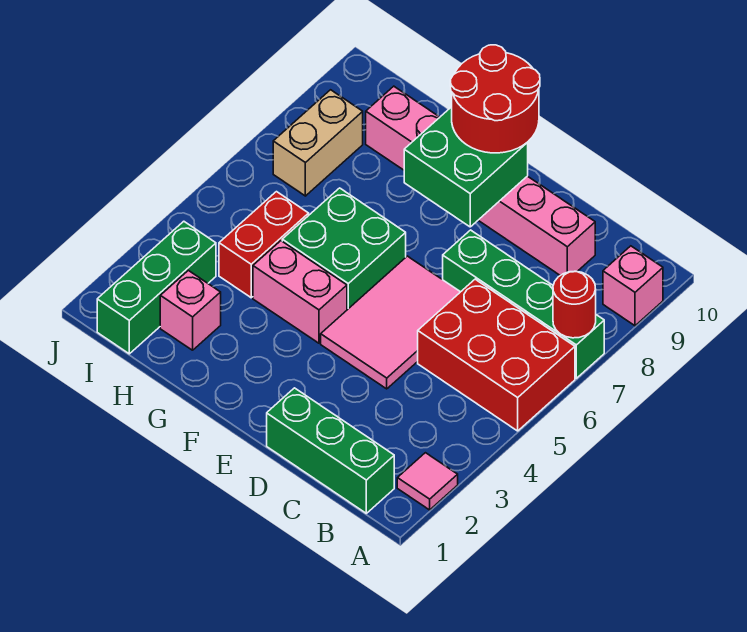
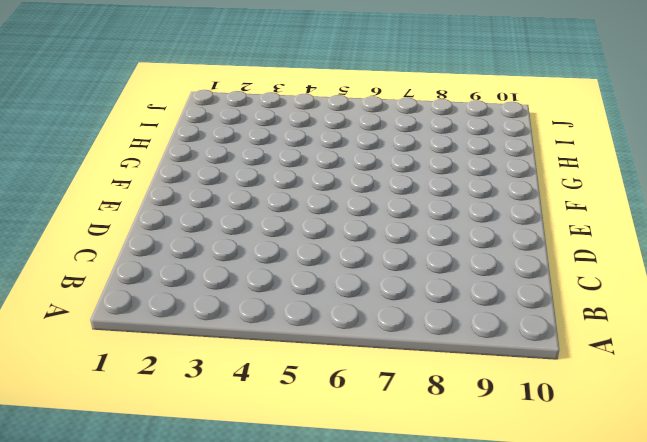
none -> pink tile A2 level 1
none -> red brick A5:C6 level 1
none -> green brick A7:D7 level 1

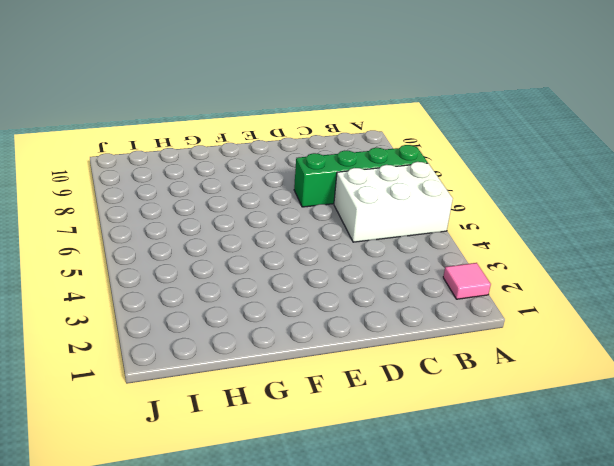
white brick A5:C6 level 1 -> red brick A5:C6 level 1
none -> pink brick A9 level 1
none -> green brick B1:D1 level 1
none -> pink brick C9:H9 level 1

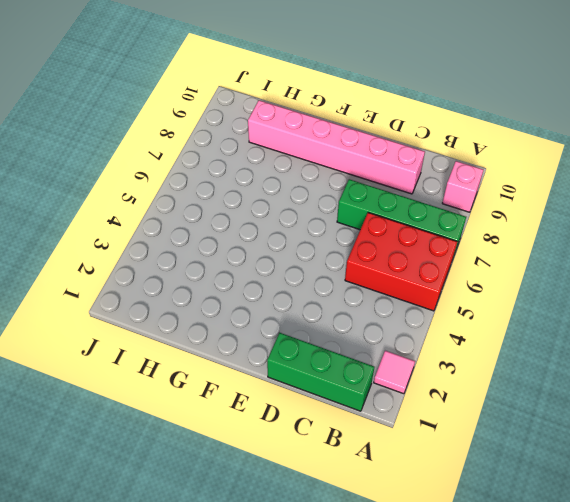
none -> pink tile D4:E6 level 1
none -> pink brick F4:G4 level 1
none -> green brick F5:G6 level 1

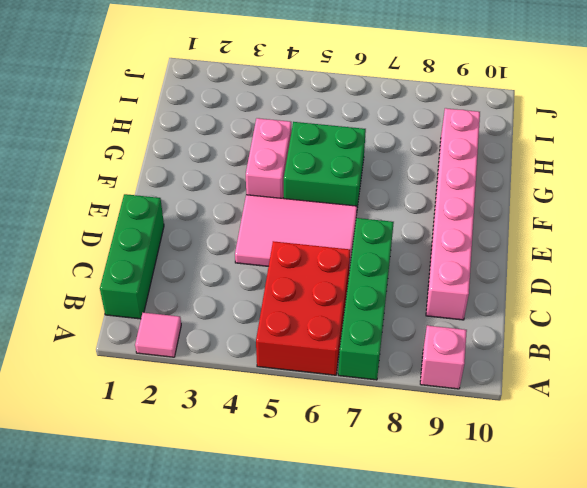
none -> pink brick H2 level 1
none -> red brick H4:H5 level 1
none -> green brick I1:I3 level 1

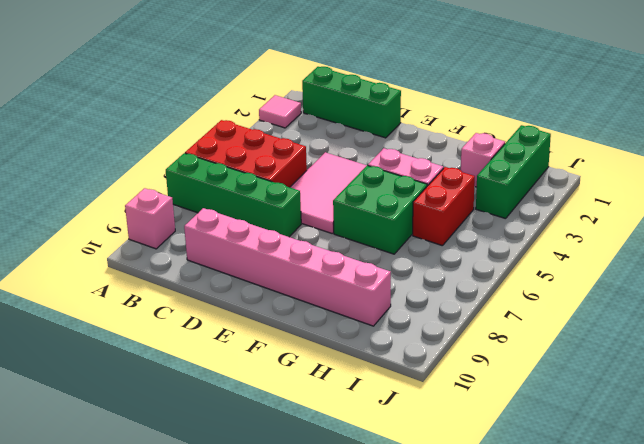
none -> tan brick I7:I8 level 1
none -> red round brick A7 level 2
none -> green brick E8:F9 level 2

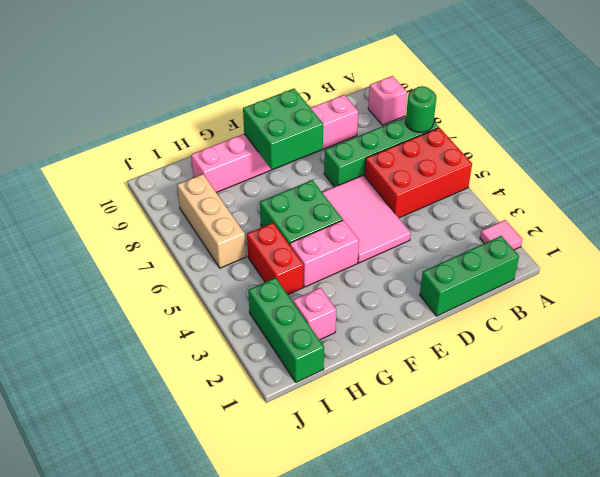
green round brick A7 level 2 -> red round brick A7 level 2
tan brick I6:I8 level 1 -> tan brick I7:I8 level 1
none -> red round brick E9:F10 level 3

